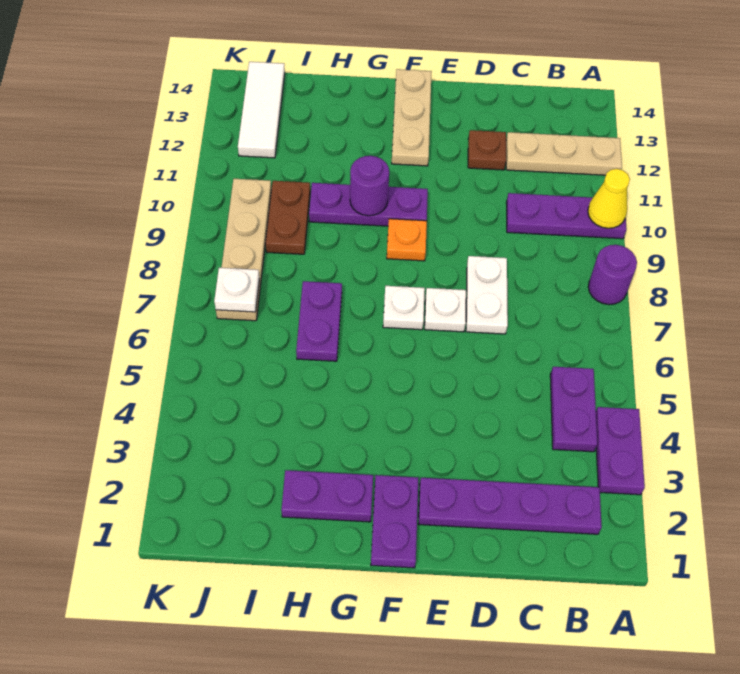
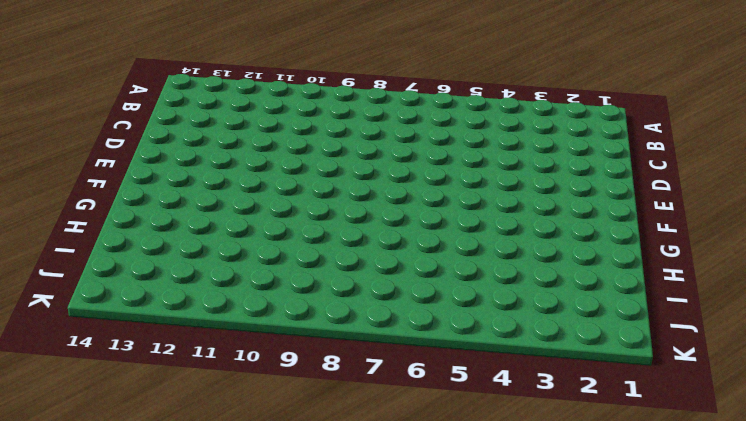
none -> purple plate A3:A4 level 1
none -> purple round brick A8 level 1
none -> purple plate A10:C10 level 1

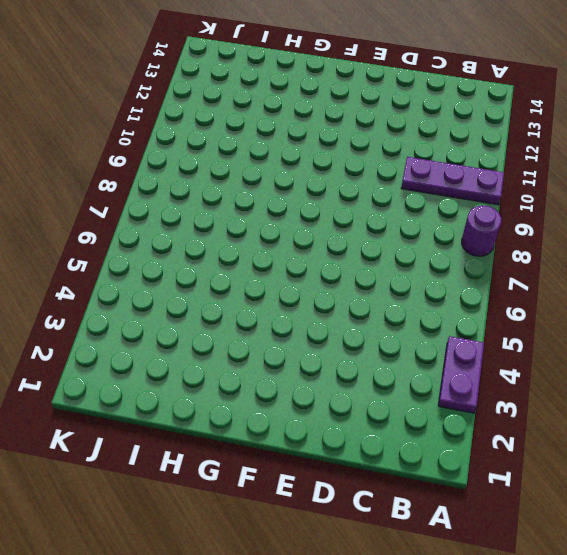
none -> tan plate A12:C12 level 1
none -> purple plate B2:E2 level 1
none -> purple plate B4:B5 level 1

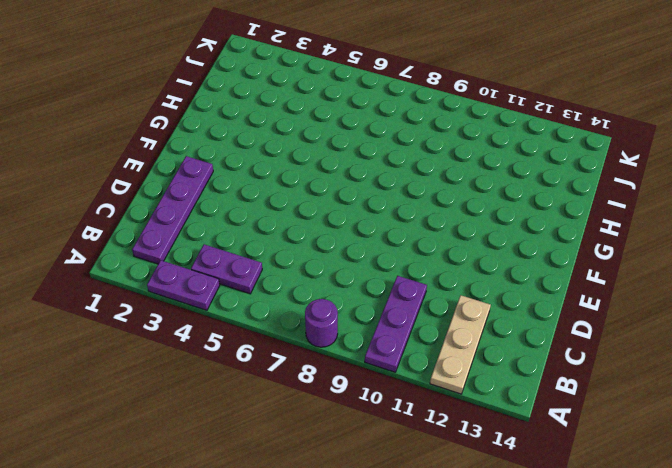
none -> white plate D7:D8 level 1
none -> brown plate D12 level 1
none -> white plate E7 level 1

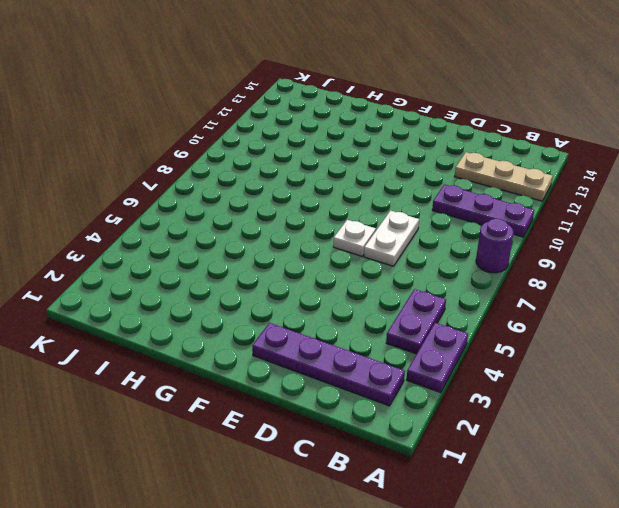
none -> brown plate D12 level 1
none -> purple plate F1:F2 level 1
none -> white plate F7 level 1

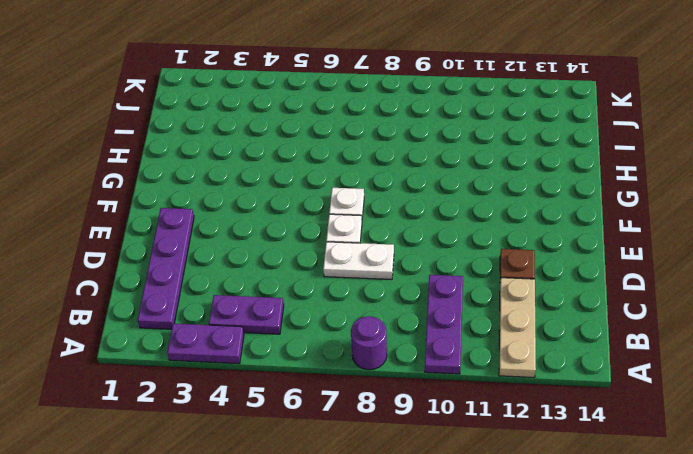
none -> purple plate F1:F2 level 1
none -> orange plate F9 level 1
none -> purple plate F10:H10 level 1

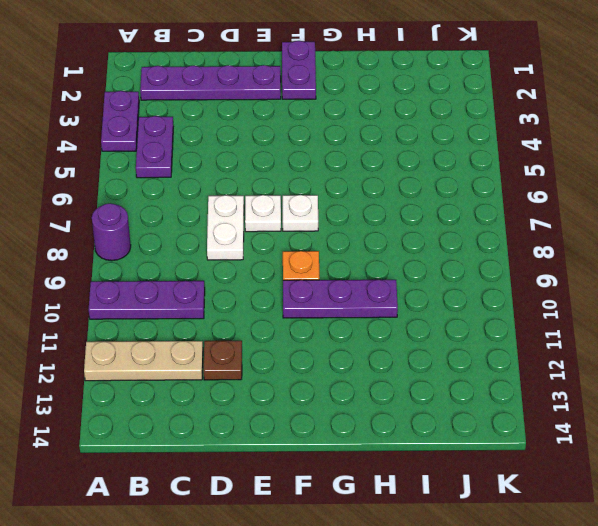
none -> tan plate F12:F14 level 1
none -> purple plate G2:H2 level 1
none -> purple plate H6:H7 level 1

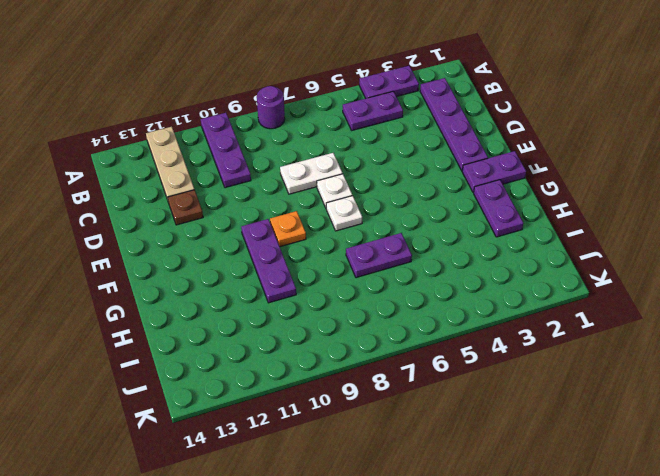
none -> tan plate F12:F14 level 1
none -> brown plate I9:I10 level 1
none -> tan plate J7:J10 level 1

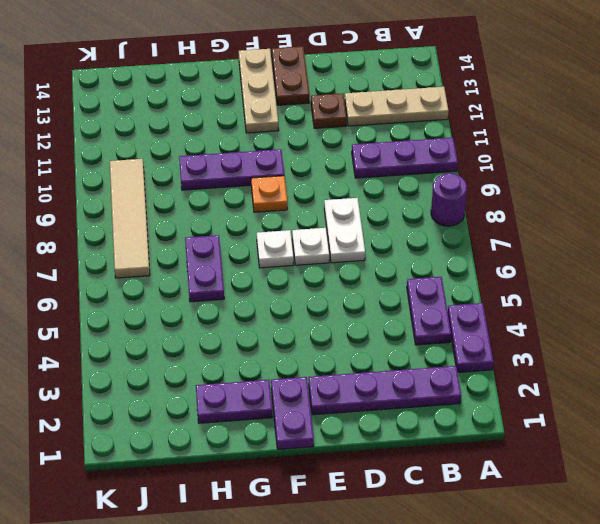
brown plate E13:E14 level 1 -> brown plate I9:I10 level 1
tan tile J7:J10 level 1 -> tan plate J7:J10 level 1
none -> white tile J12:J14 level 1
none -> yellow cone A10 level 2
none -> purple round brick G10 level 2

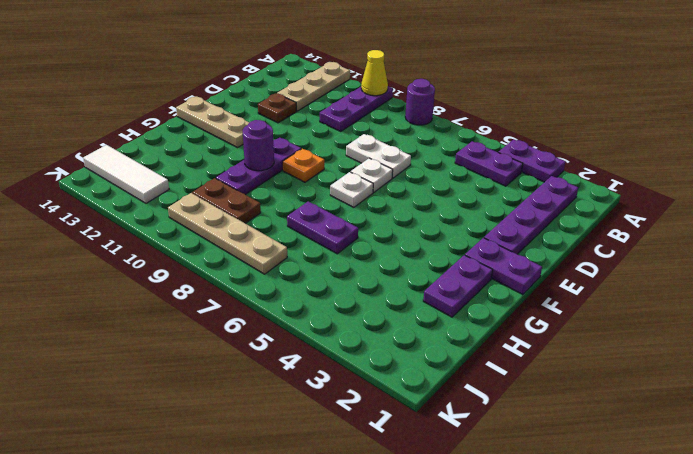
none -> white plate J7 level 2

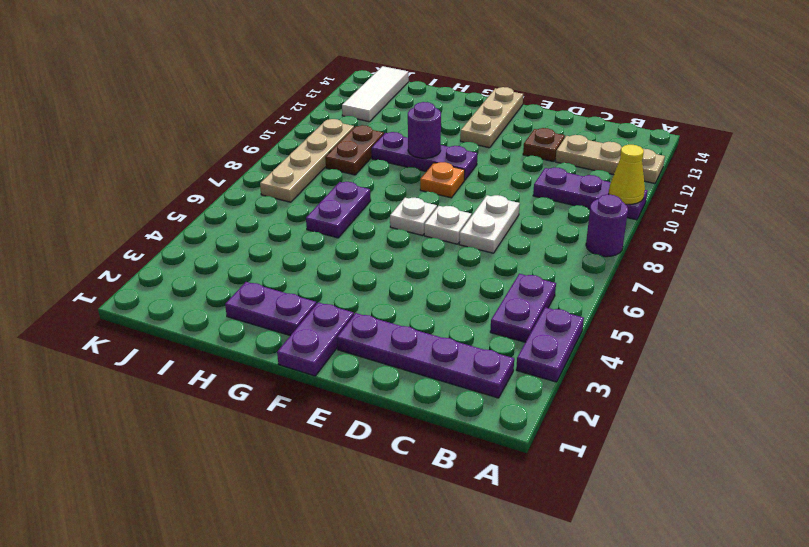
none -> white plate J7 level 2

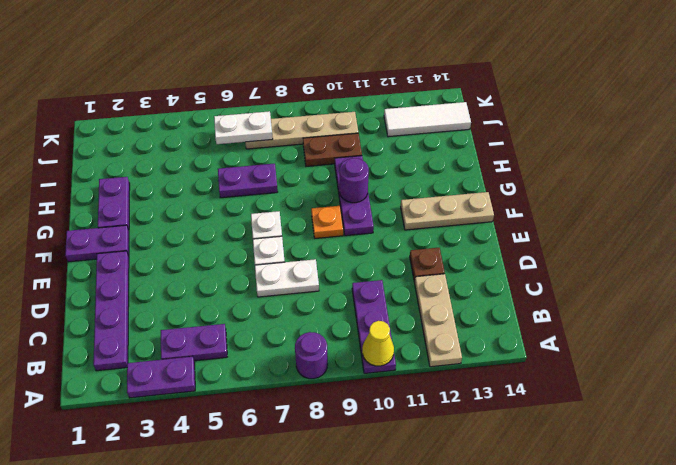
white plate J6:J7 level 2 -> white plate J7 level 2

